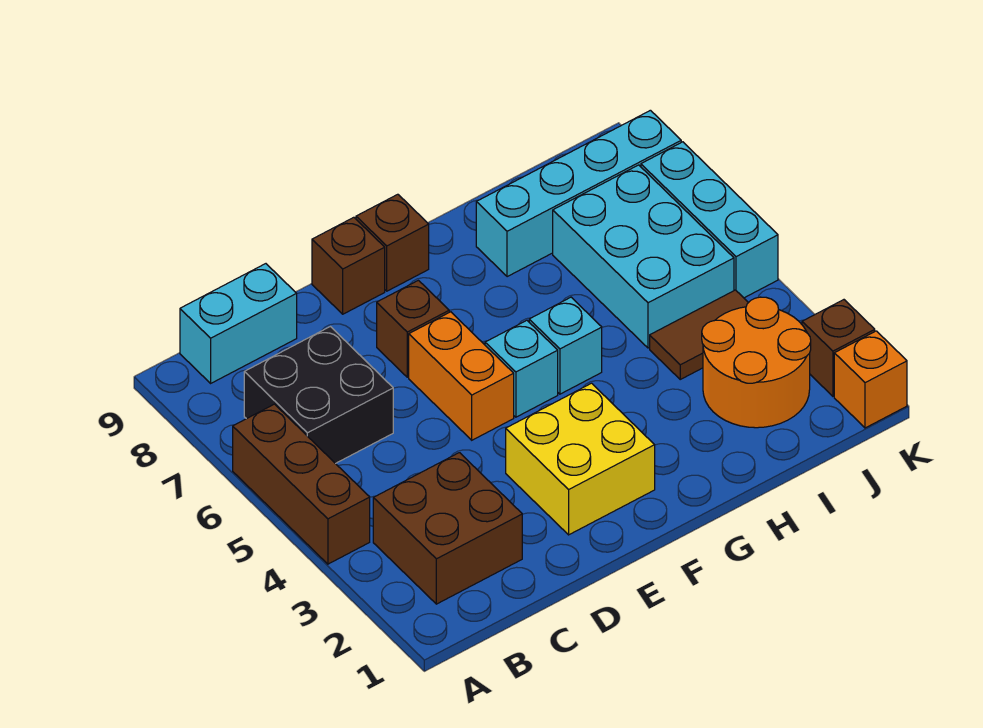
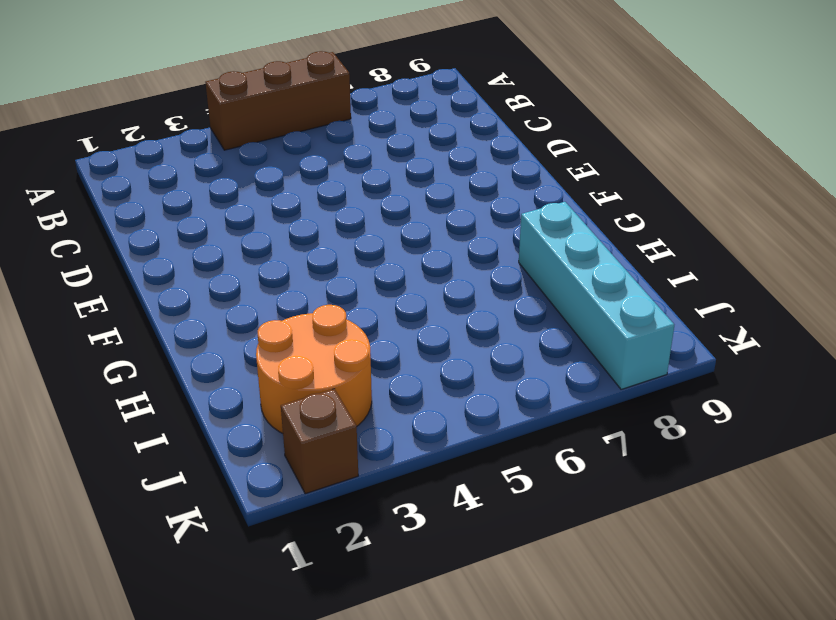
none -> brown brick B2:C3 level 1
none -> black brick B6:C7 level 1
none -> cyan brick B9:C9 level 1

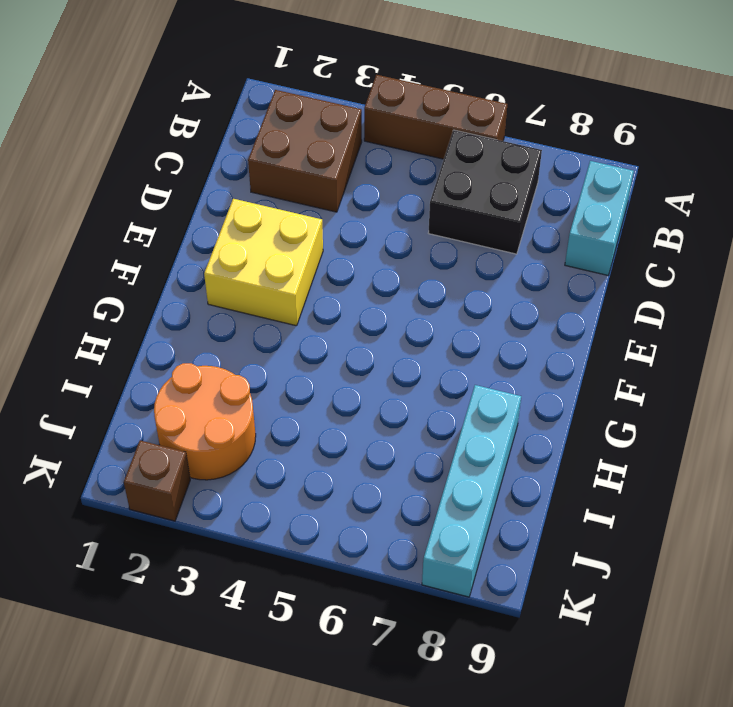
none -> orange brick E5:E6 level 1
none -> brown brick E7 level 1
none -> brown brick E9 level 1

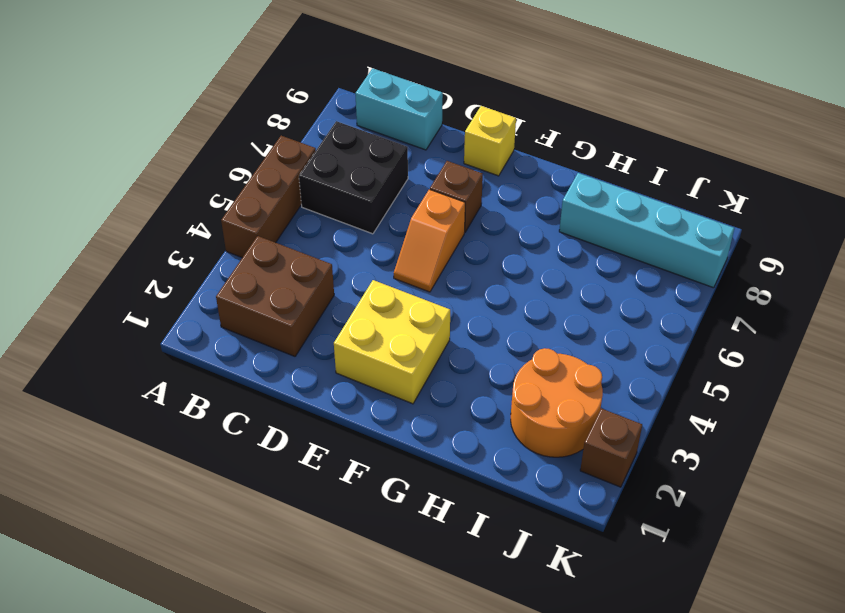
orange slope E5:E6 level 1 top 6 -> orange brick E5:E6 level 1
yellow brick E9 level 1 -> brown brick E9 level 1
none -> cyan brick F5 level 1
none -> brown brick F9 level 1
none -> cyan brick G5 level 1

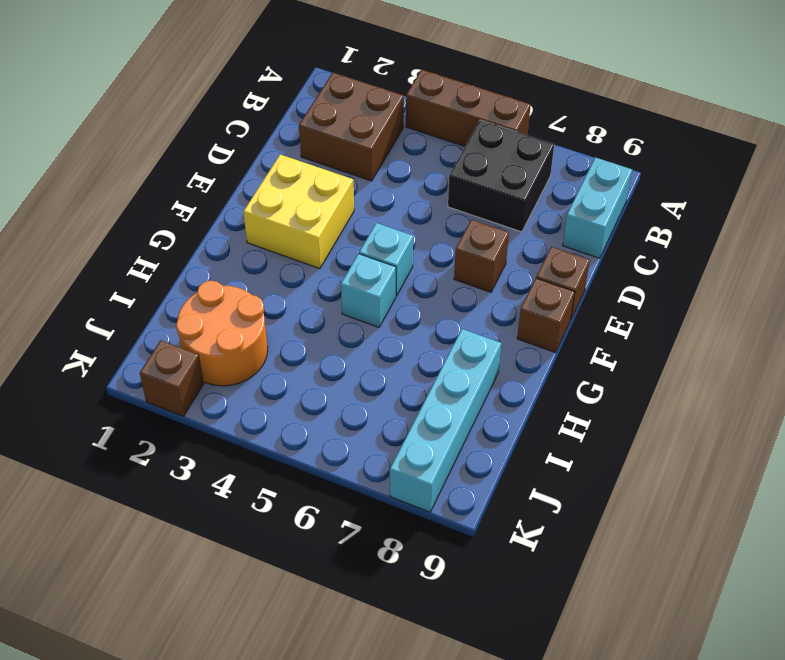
none -> orange brick E5:E6 level 1
none -> brown tile I4:J4 level 1
none -> cyan brick I5:J7 level 1

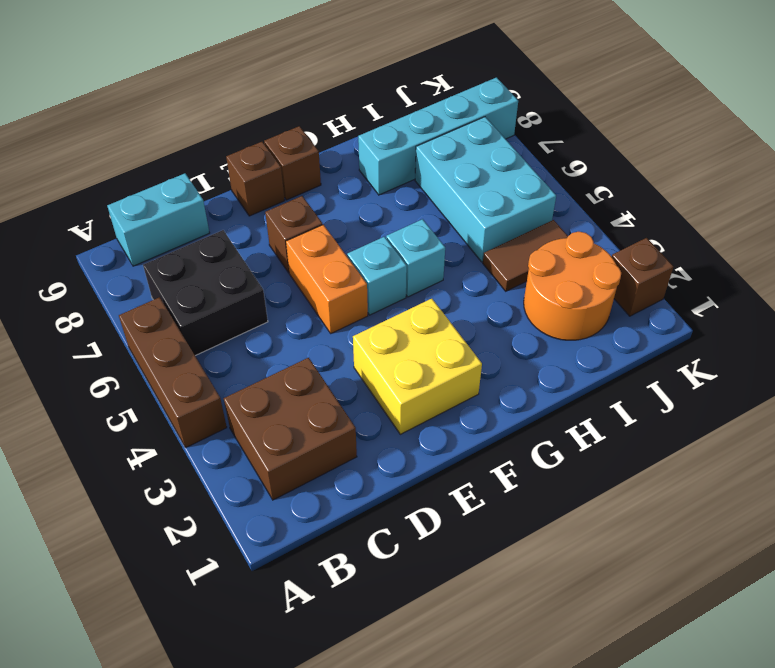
none -> orange brick K1 level 1
none -> cyan brick K5:K7 level 1

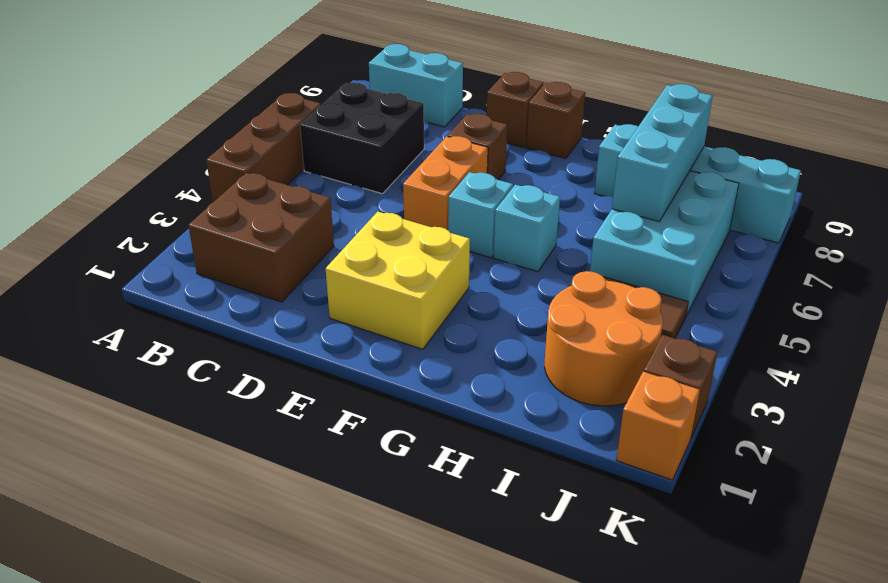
cyan brick I6:I8 level 2 -> cyan brick K5:K7 level 1

